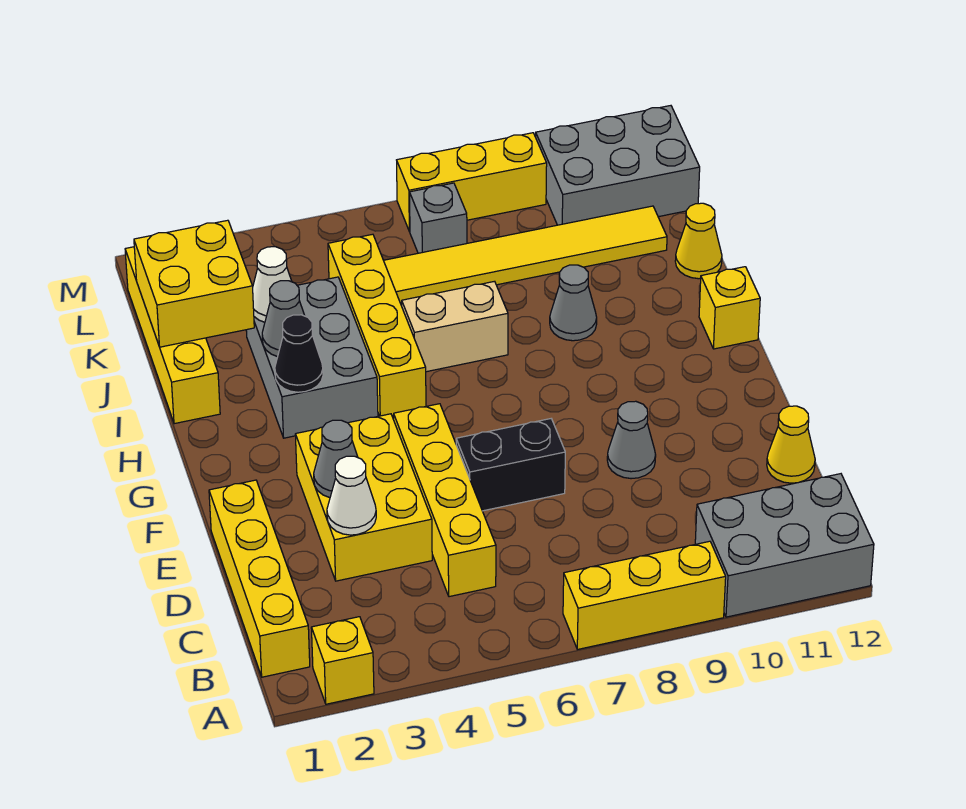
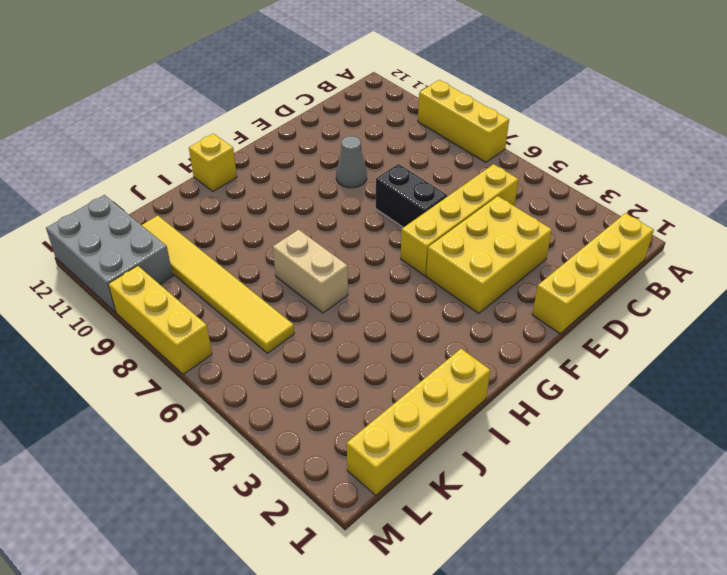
none -> yellow brick A2 level 1
none -> grey brick A10:B12 level 1
none -> yellow cone D12 level 1

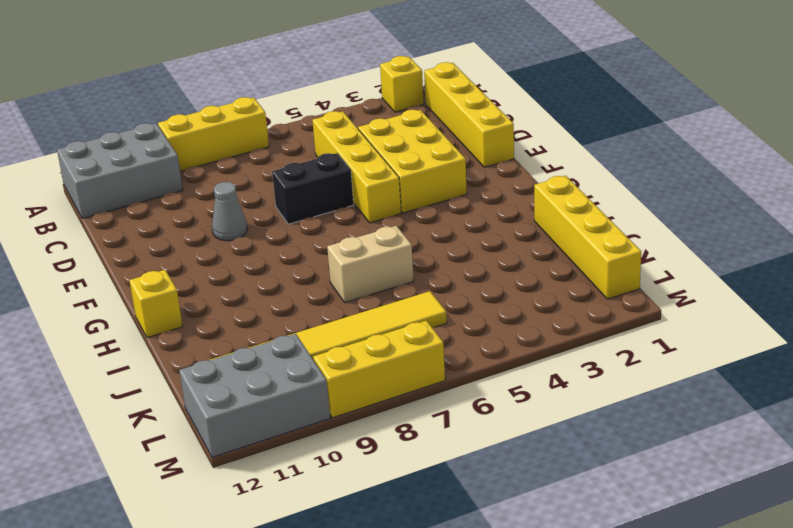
none -> yellow cone D12 level 1
none -> grey brick H3:J4 level 1
none -> yellow brick H5:K5 level 1

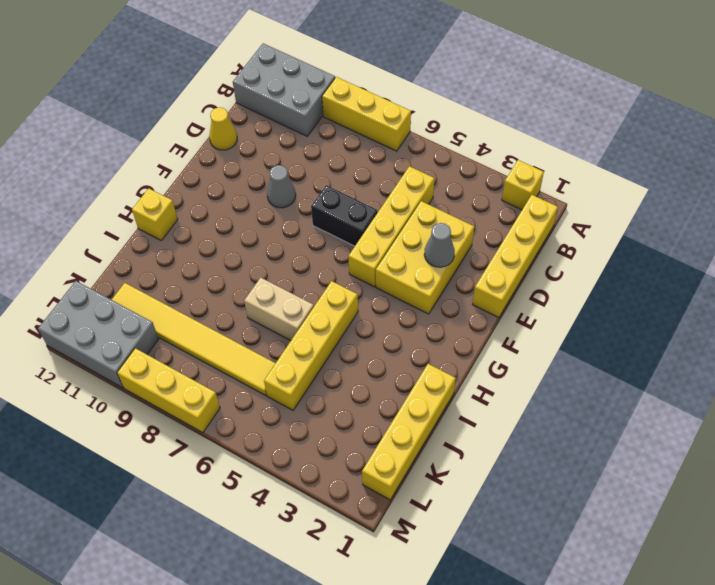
none -> grey brick H3:J4 level 1
none -> grey cone I9 level 1
none -> yellow cone J12 level 1

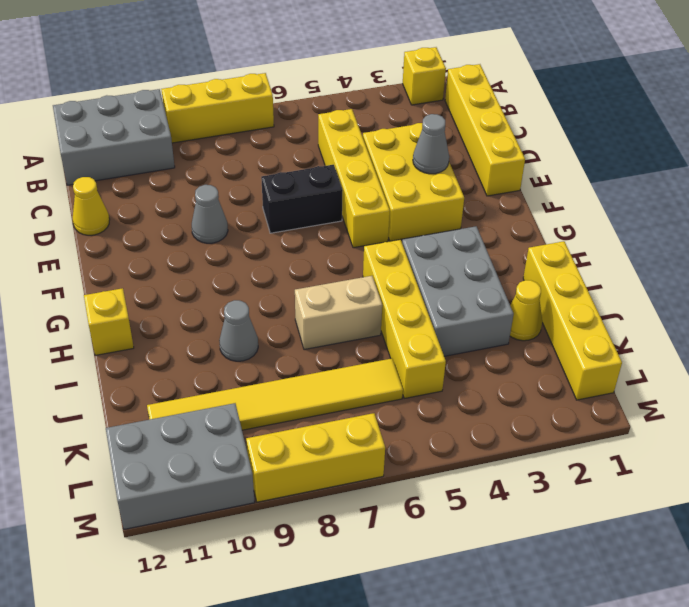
yellow cone J2 level 1 -> yellow cone J12 level 1
none -> grey brick L7 level 1
none -> white cone D3 level 2
none -> black cone H3 level 2

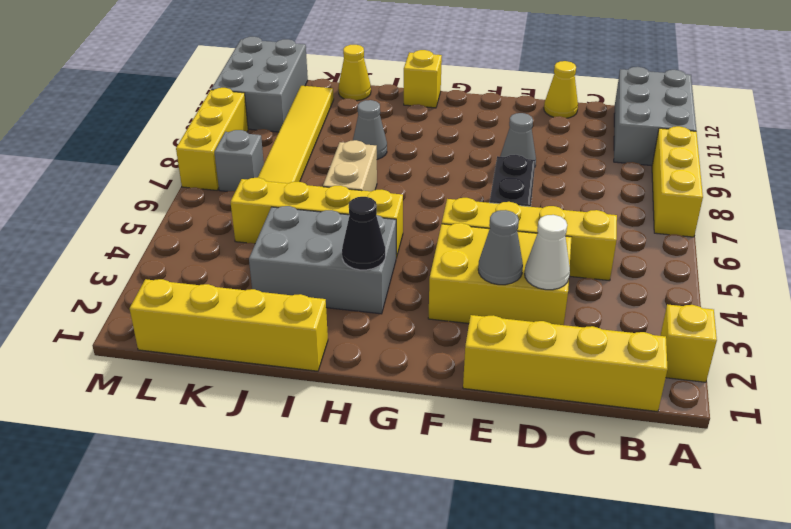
none -> grey cone I3 level 2
none -> yellow brick J1:K2 level 2
none -> white cone J3 level 2

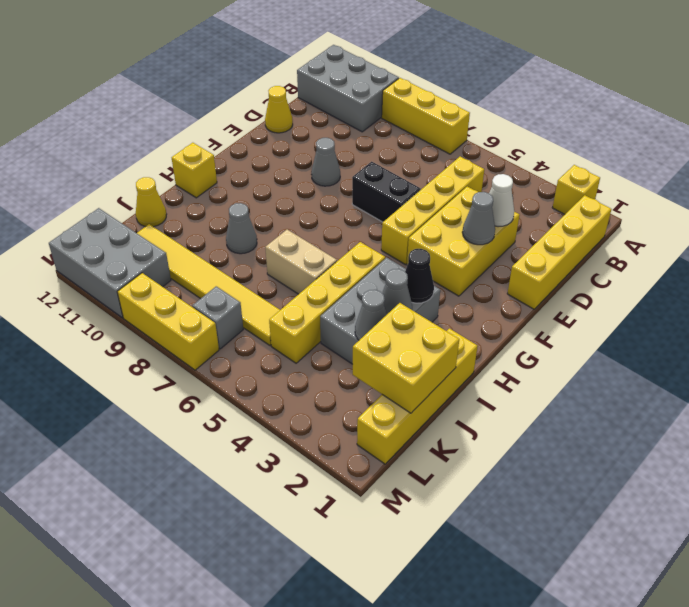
grey cone J3 level 2 -> white cone J3 level 2

